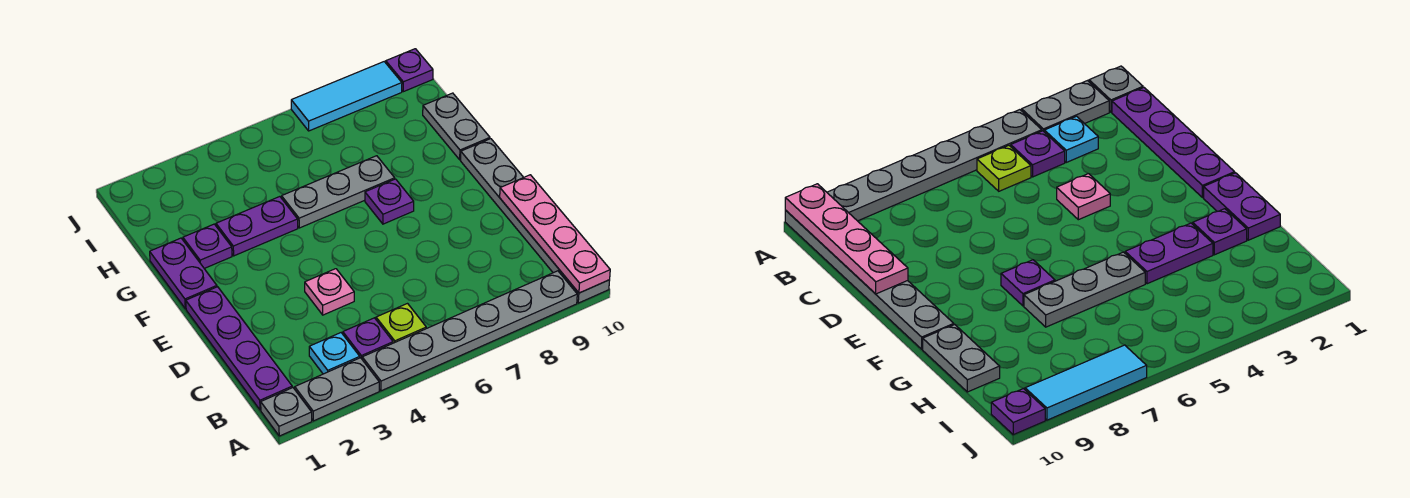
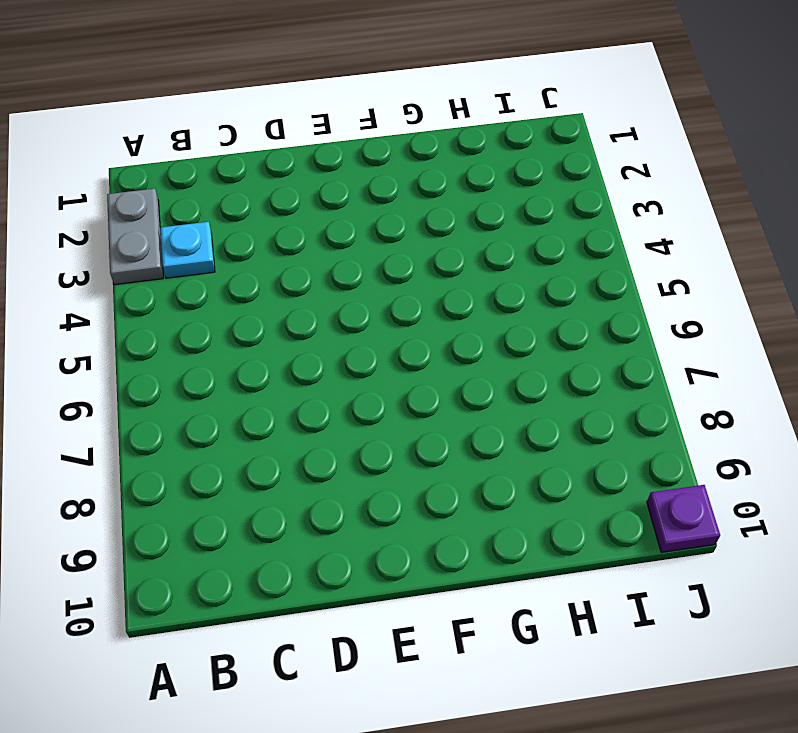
none -> grey plate A1 level 1
none -> grey plate A4:A9 level 1
none -> grey plate A10:F10 level 1

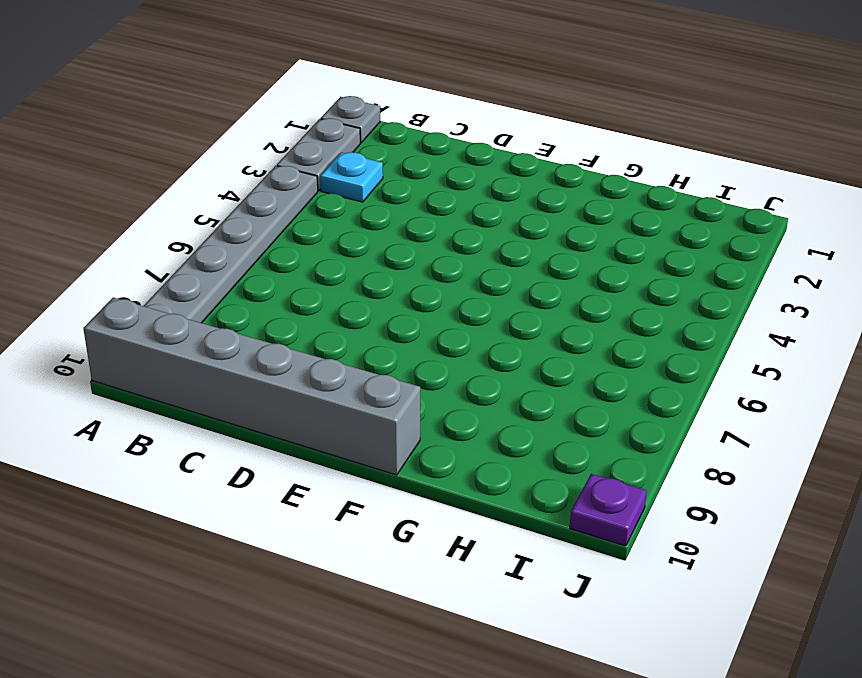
grey brick A10:F10 level 1 -> grey plate A10:F10 level 1
none -> purple plate B1:E1 level 1
none -> purple plate B4 level 1
none -> lime plate B5 level 1

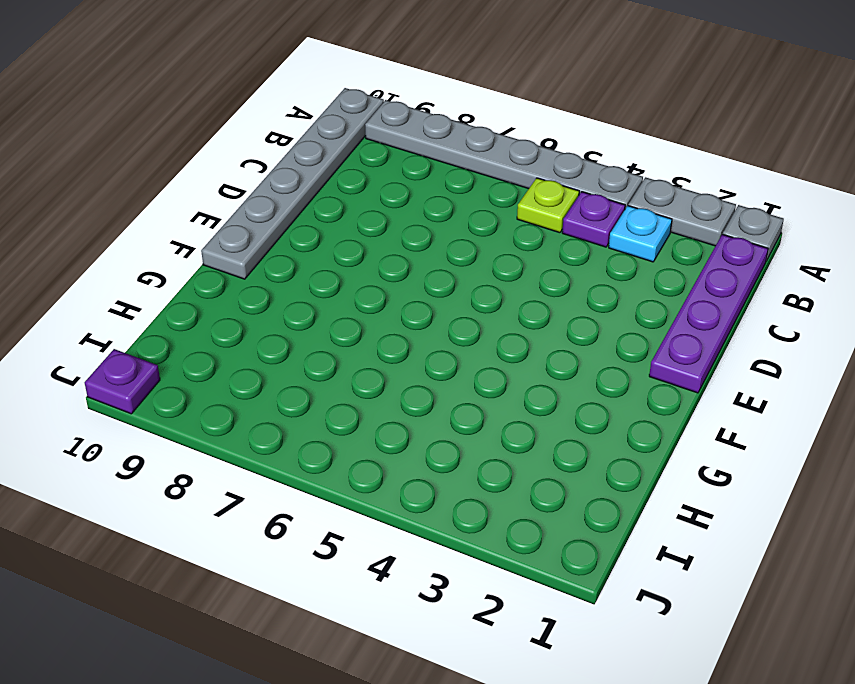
none -> pink plate D4 level 1
none -> purple plate F1:G1 level 1
none -> purple plate F7 level 1

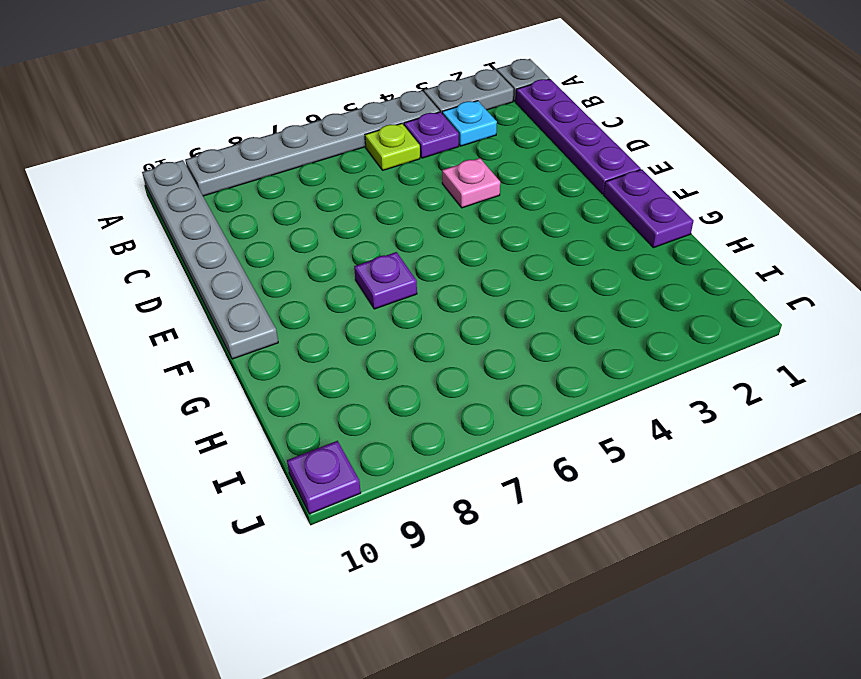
none -> purple plate G2 level 1
none -> purple plate G3:G4 level 1
none -> grey plate G5:G7 level 1

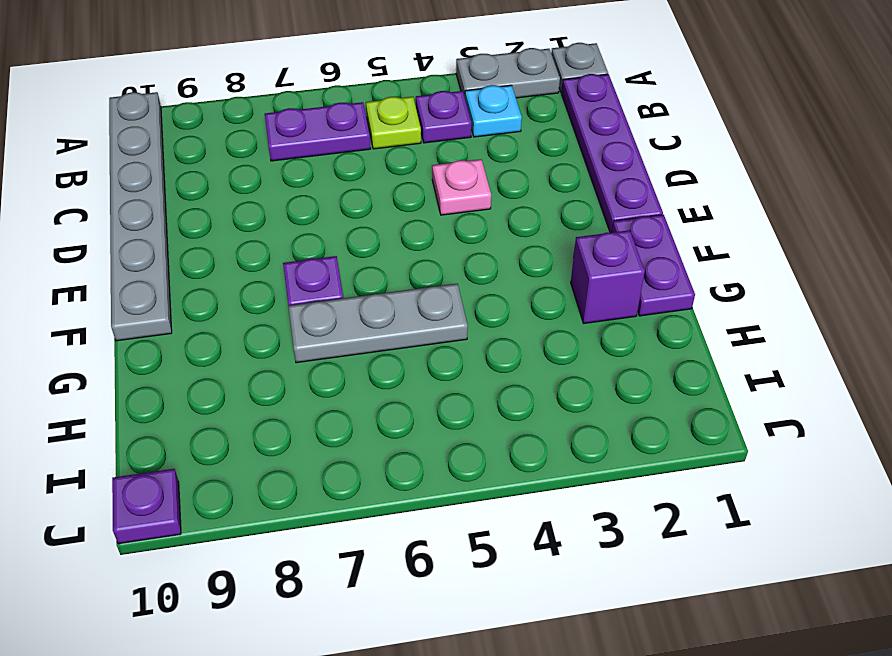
purple plate B6:B7 level 1 -> purple plate G3:G4 level 1
purple brick G2 level 1 -> purple plate G2 level 1
none -> grey plate A4:A9 level 1
none -> grey plate G10:H10 level 1
none -> cyan tile J7:J9 level 1

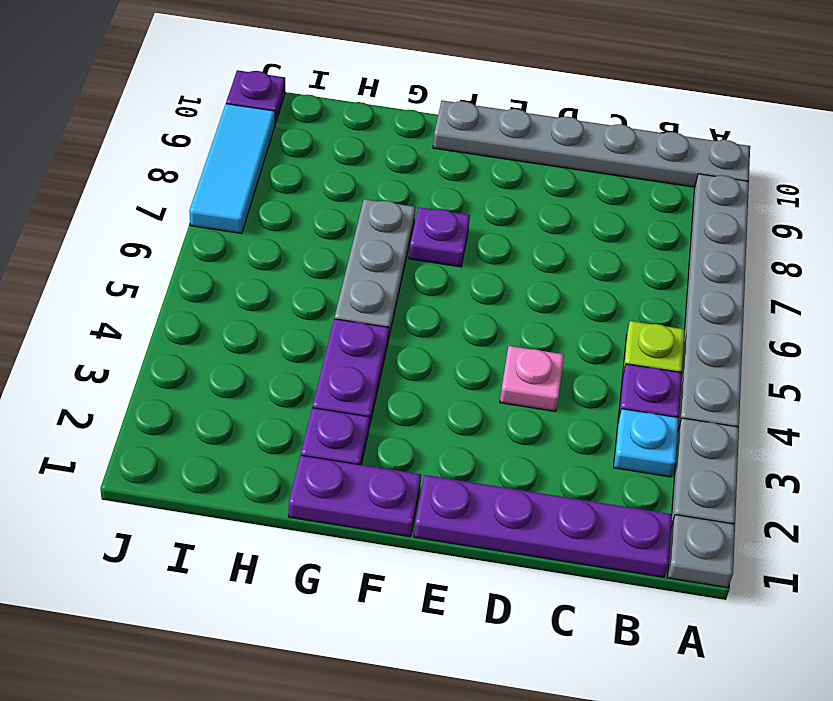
none -> grey plate G10:H10 level 1
none -> pink plate A10:D10 level 2

